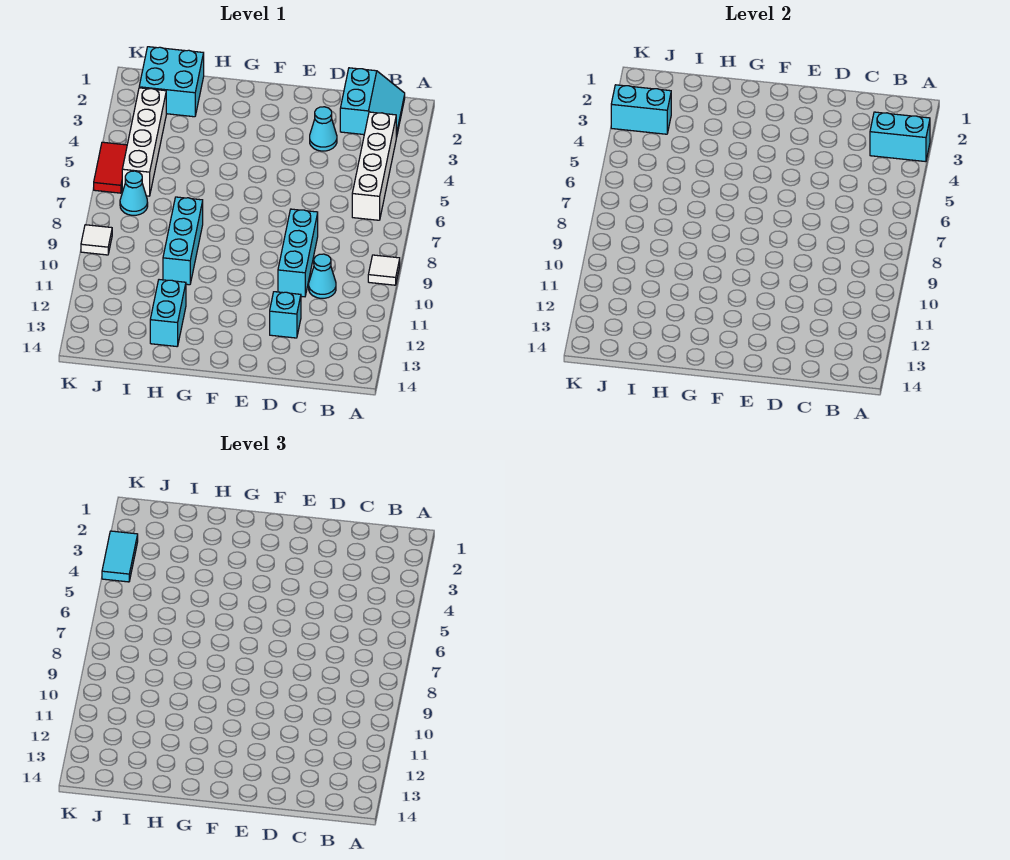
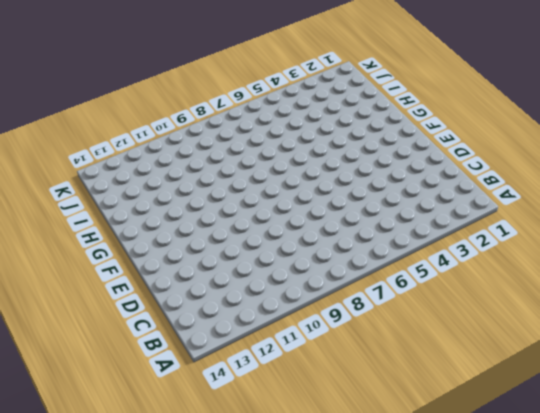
none -> white tile A9 level 1
none -> cyan slope B1:C2 level 1 top C
none -> white brick B3:B6 level 1

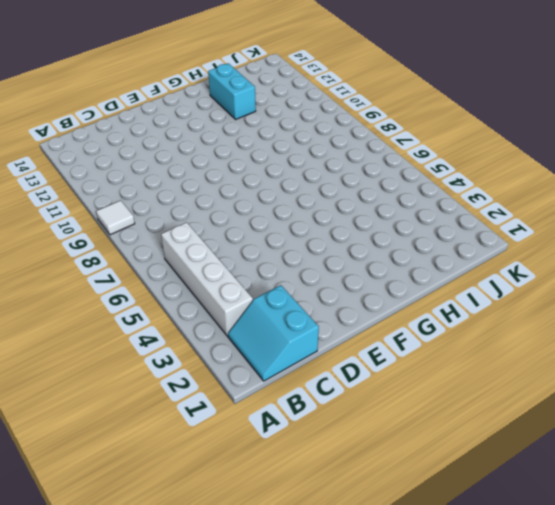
none -> cyan cone C10 level 1
none -> cyan cone D3 level 1
none -> cyan brick D8:D10 level 1

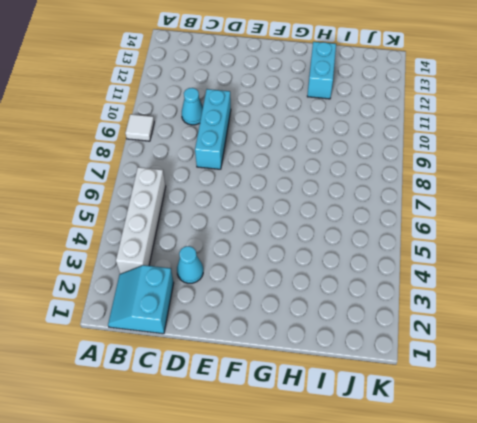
none -> cyan brick D12 level 1
none -> cyan brick H8:H10 level 1
none -> cyan brick I1:J2 level 1

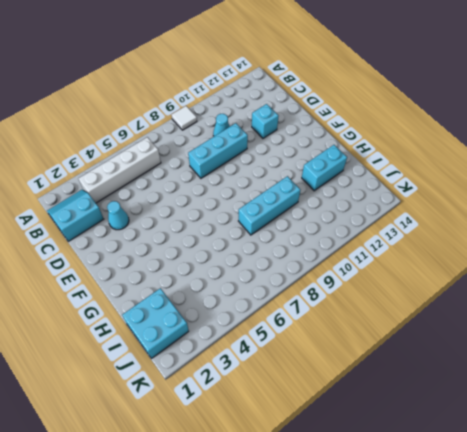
none -> white brick J3:J6 level 1
none -> cyan cone J7 level 1
none -> red tile K5:K6 level 1

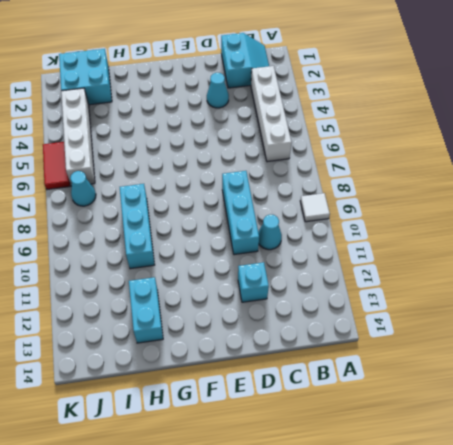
none -> white tile K9 level 1
none -> cyan brick A3:B3 level 2
none -> cyan brick J3:K3 level 2

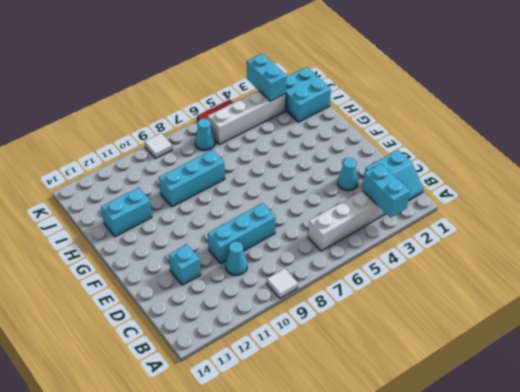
none -> cyan tile K3:K4 level 3

